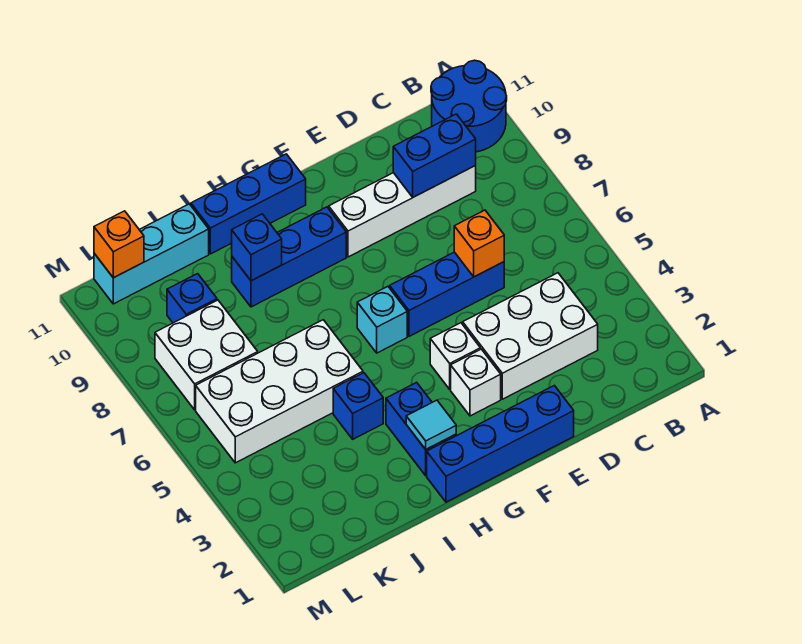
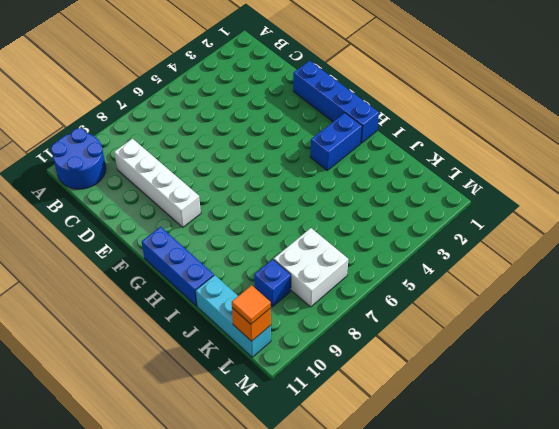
orange tile L11 level 3 -> none
none -> white brick C3:E4 level 1
none -> blue brick D6:F6 level 1
none -> white brick F3 level 1

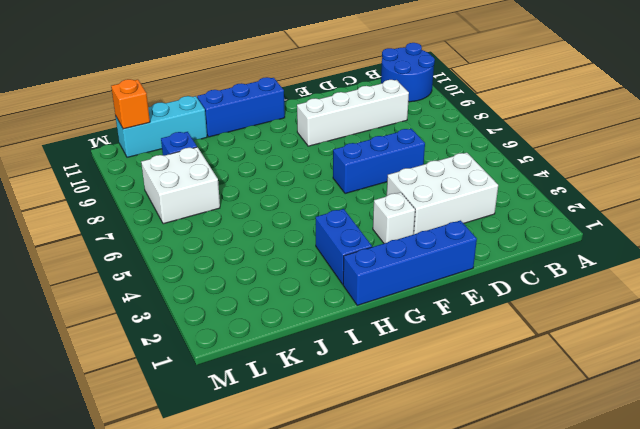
none -> white brick F4 level 1
none -> cyan brick G6 level 1
none -> blue brick G9:I9 level 1

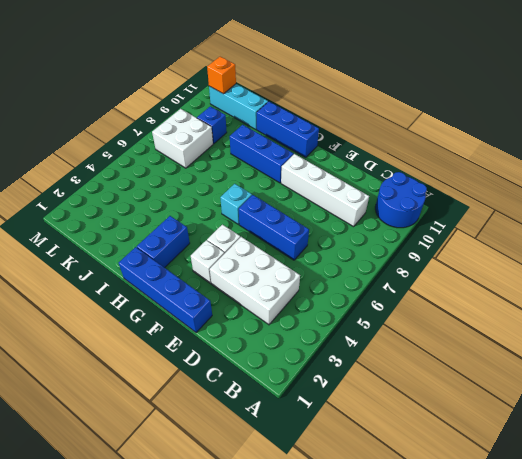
none -> blue brick I4 level 1
none -> white brick I5:L6 level 1
none -> blue brick C9:D9 level 2

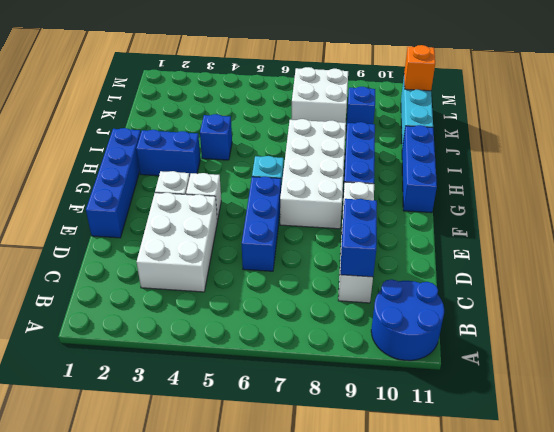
white brick F7:I8 level 1 -> white brick I5:L6 level 1
none -> orange brick D6 level 2
none -> cyan tile H2 level 2
none -> blue brick I9 level 2

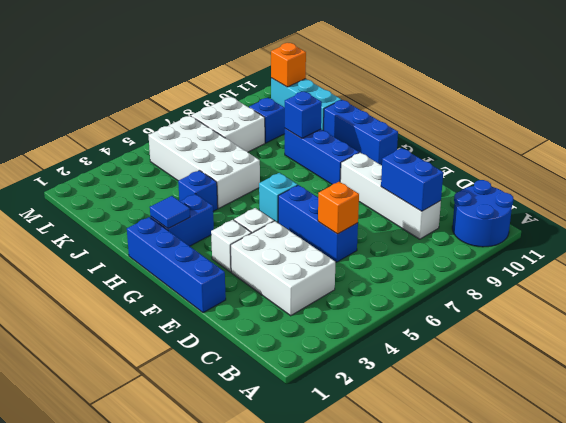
blue tile H2 level 2 -> cyan tile H2 level 2

